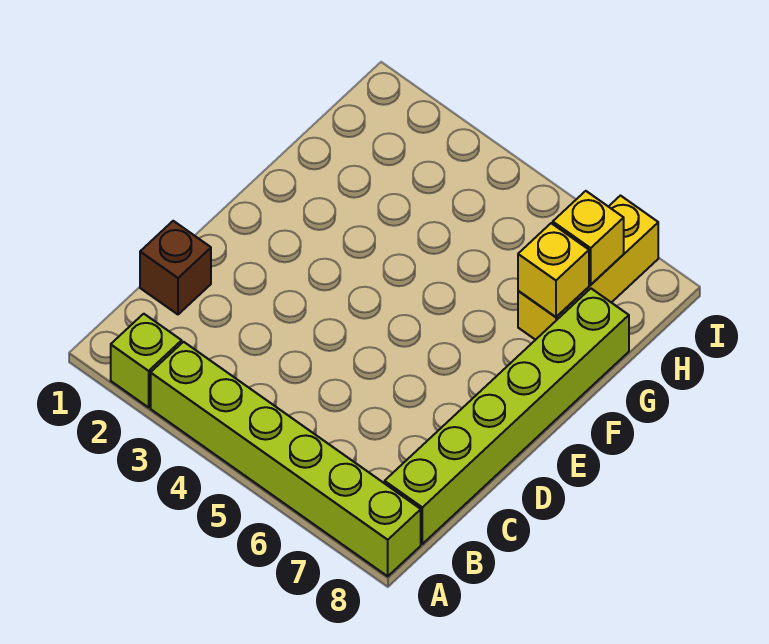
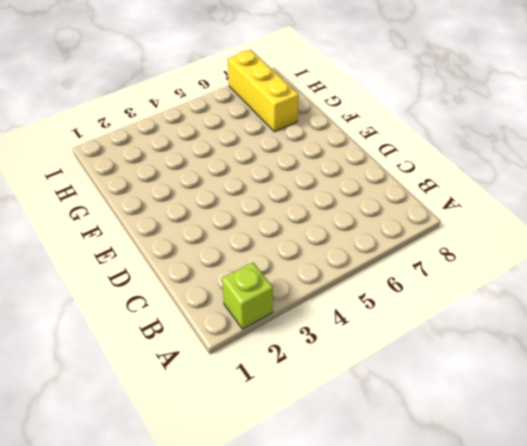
none -> lime brick A3:A8 level 1
none -> lime brick B8:G8 level 1

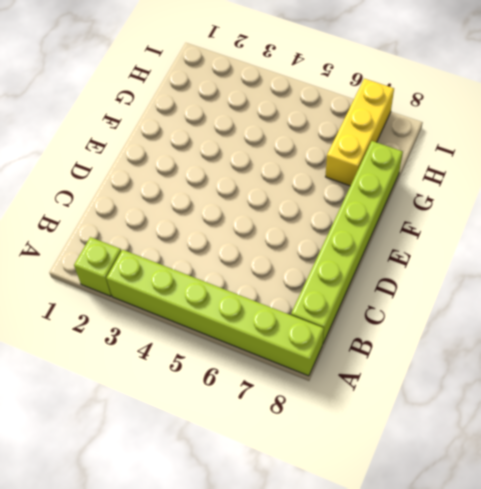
none -> brown brick C1 level 1
none -> yellow brick G7 level 2

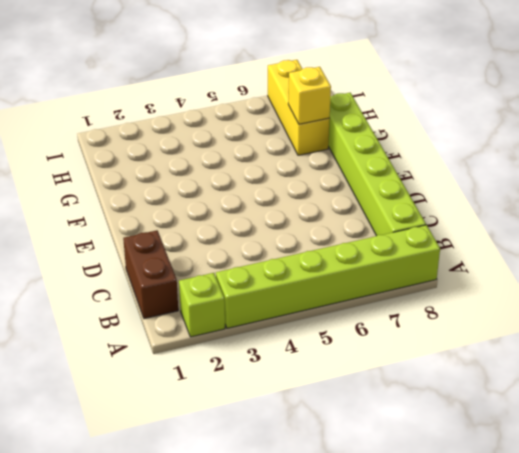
brown brick B1:C1 level 1 -> brown brick C1 level 1
none -> yellow brick H7 level 2

